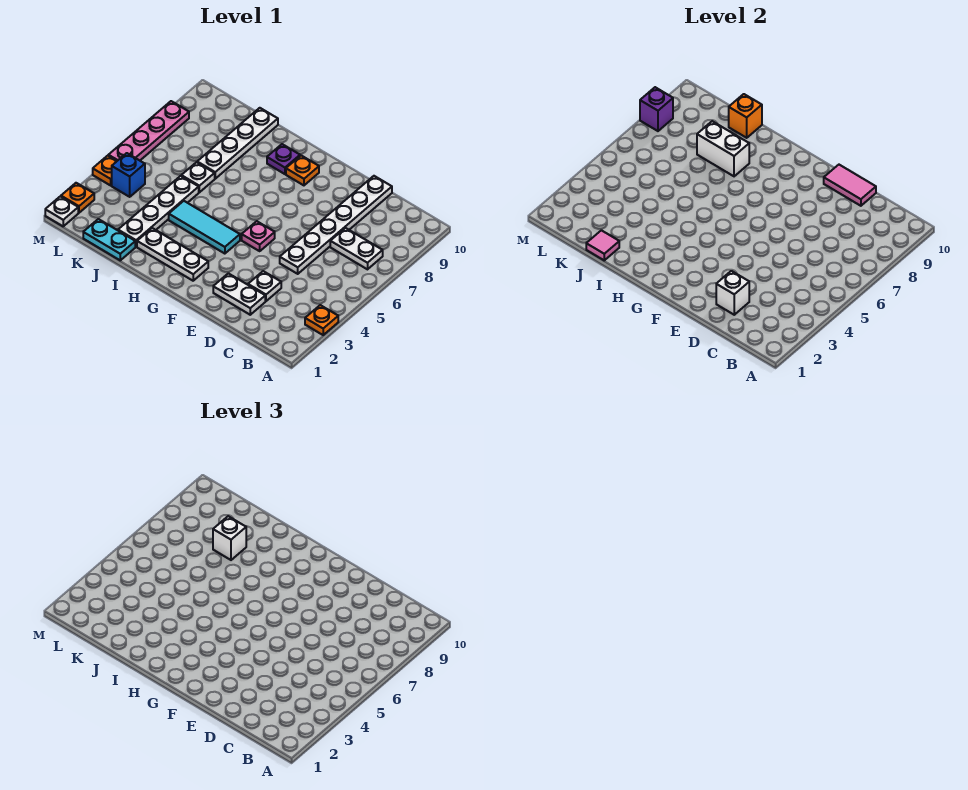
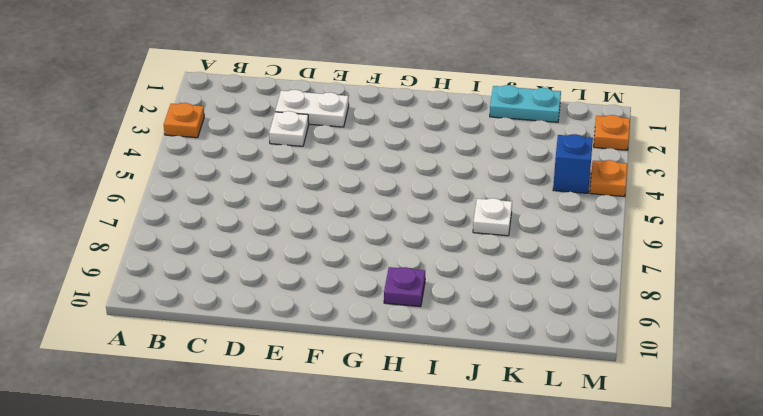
none -> white plate B7:C7 level 1
none -> white plate D5:D10 level 1
none -> pink plate F5 level 1

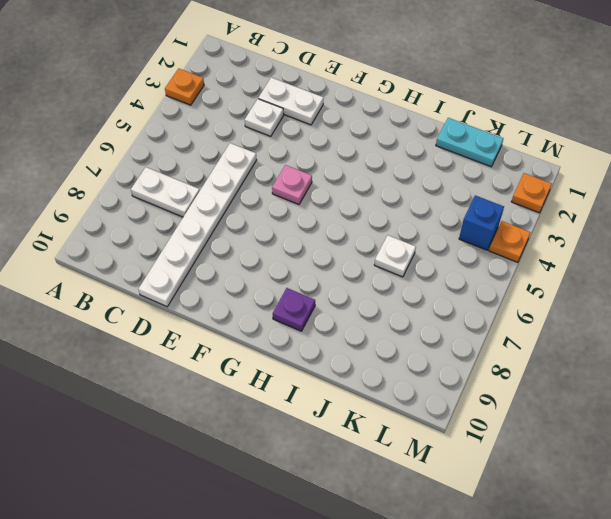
none -> white plate G2:I2 level 1
none -> cyan tile G4:I4 level 1
none -> orange plate G9 level 1

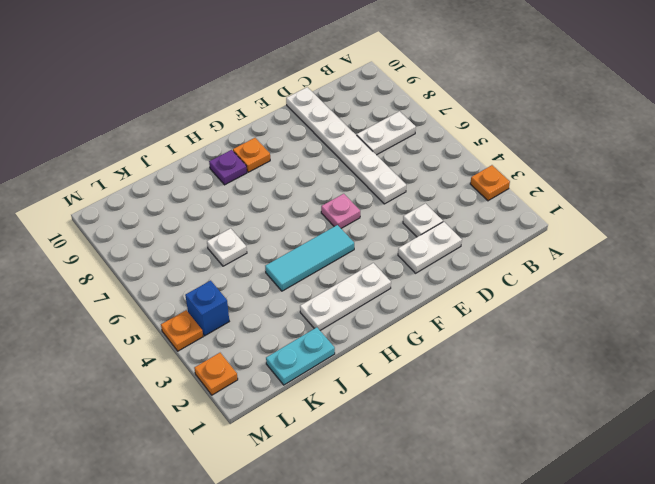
none -> white plate J2:J5 level 1
none -> white plate J7:J10 level 1
none -> white plate M1 level 1

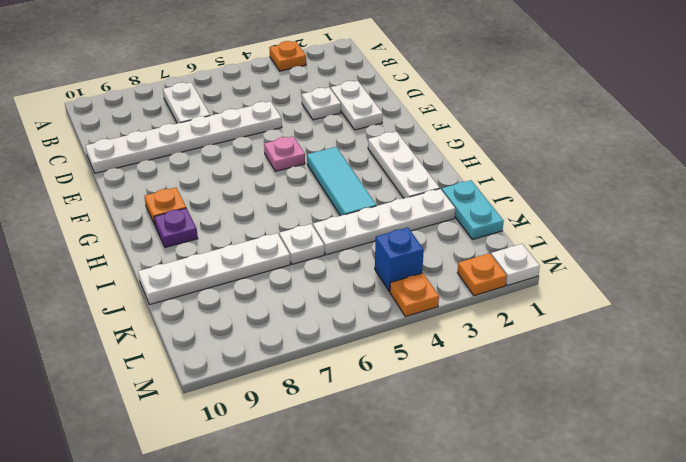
none -> pink plate M5:M8 level 1
none -> white brick D2 level 2
none -> pink tile D10:E10 level 2

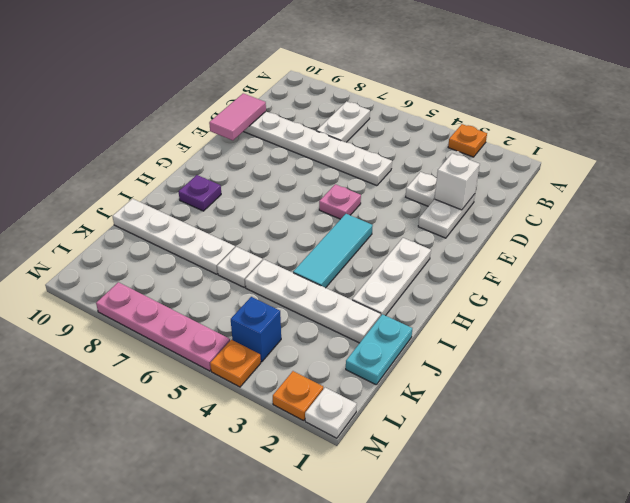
none -> orange plate G9 level 1
none -> white brick I8:J8 level 2
none -> pink tile J1 level 2

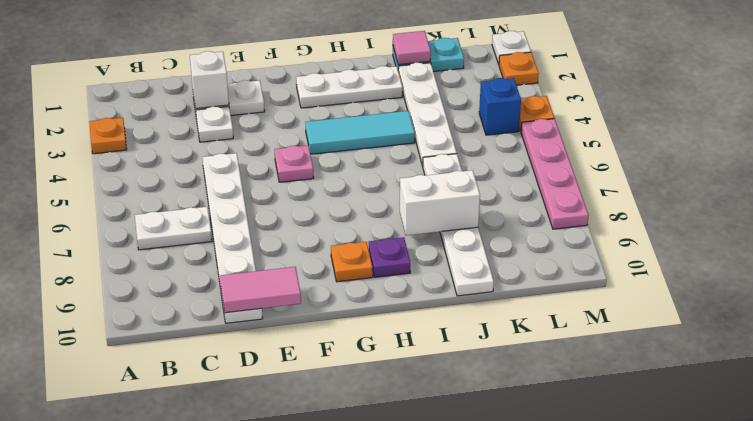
none -> orange brick J10 level 2
none -> purple brick M8 level 2
none -> white brick J8 level 3

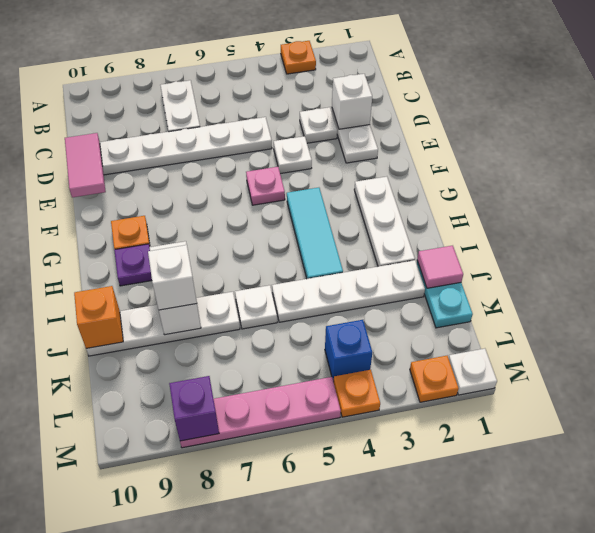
white plate E4 level 1 -> none

